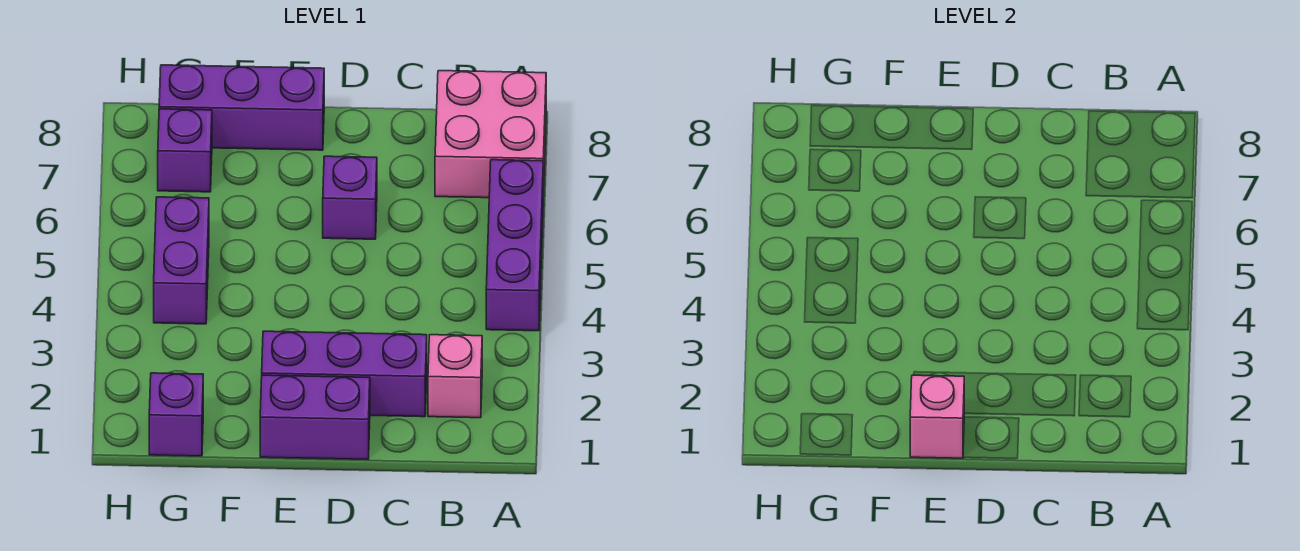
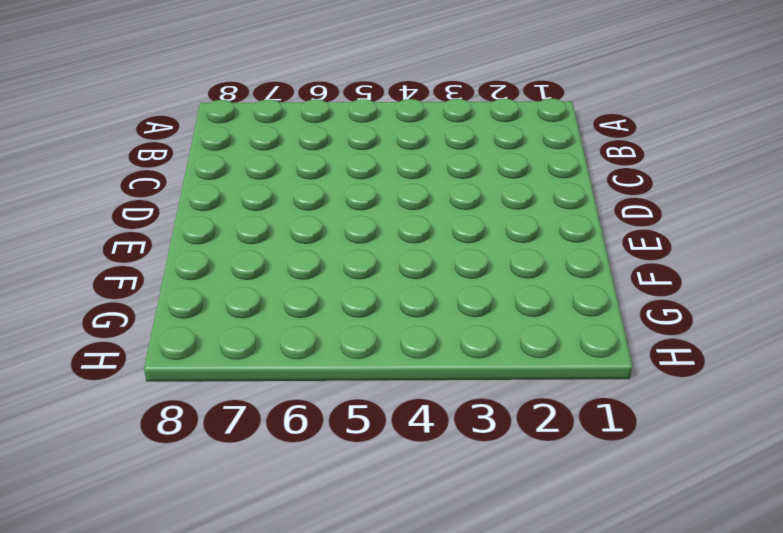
none -> purple brick A4:A6 level 1
none -> pink brick A7:B8 level 1

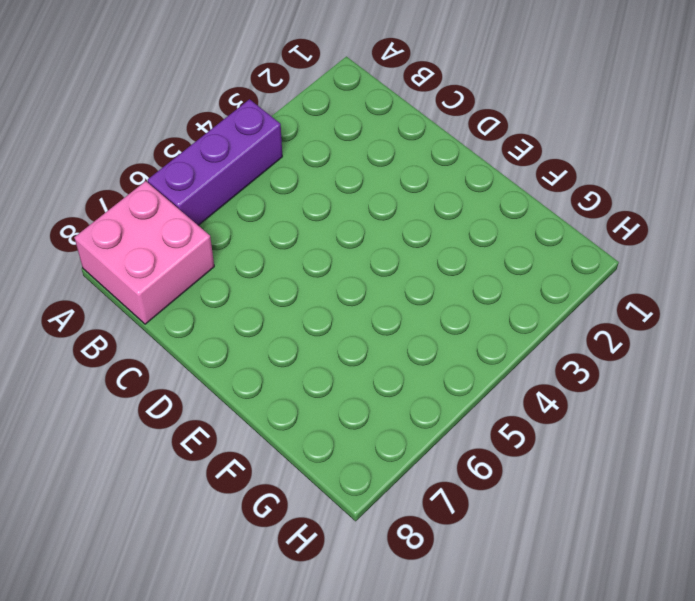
none -> pink brick B2 level 1
none -> purple brick C2:E2 level 1

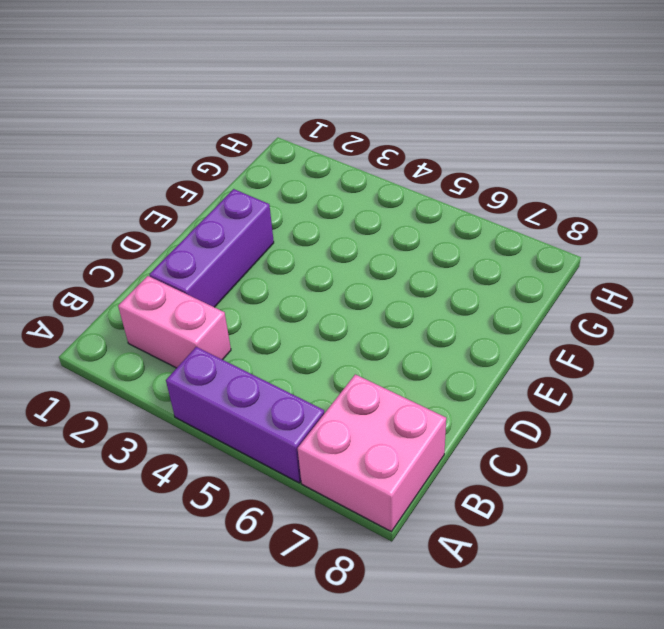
pink brick B2:B3 level 1 -> pink brick B2 level 1
none -> purple brick D1:E1 level 1
none -> purple brick D6 level 1

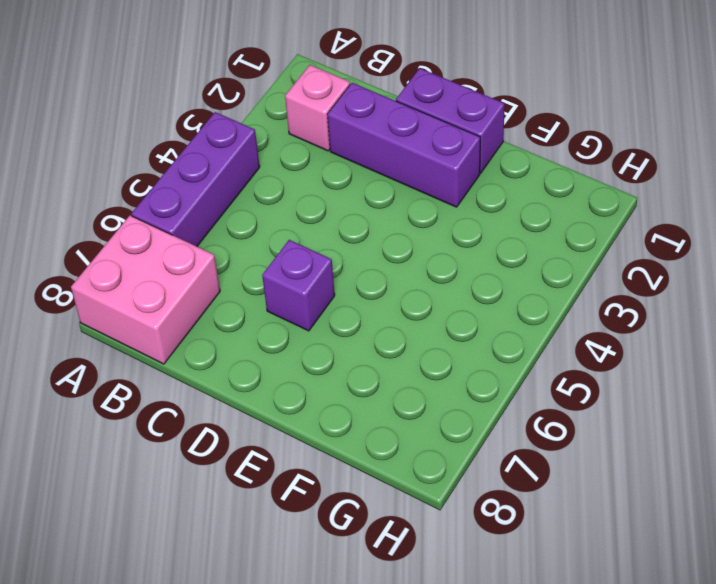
none -> purple brick E8:G8 level 1
none -> purple brick G1 level 1

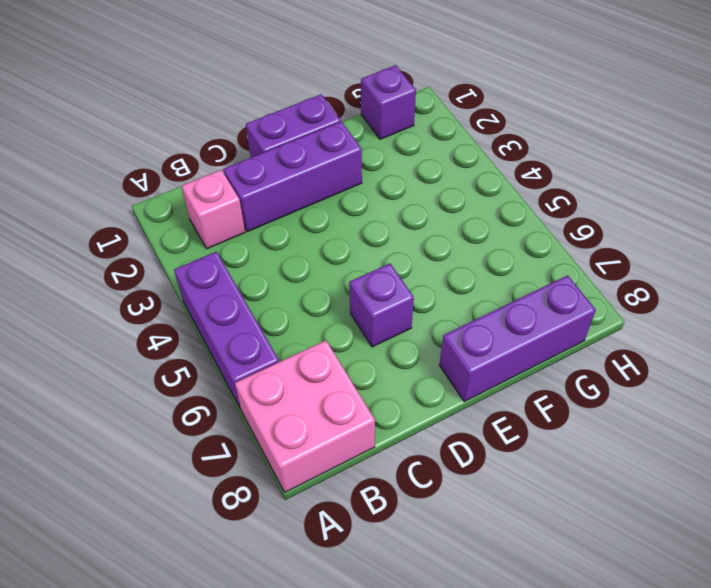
none -> purple brick G4:G5 level 1
none -> purple brick G7 level 1

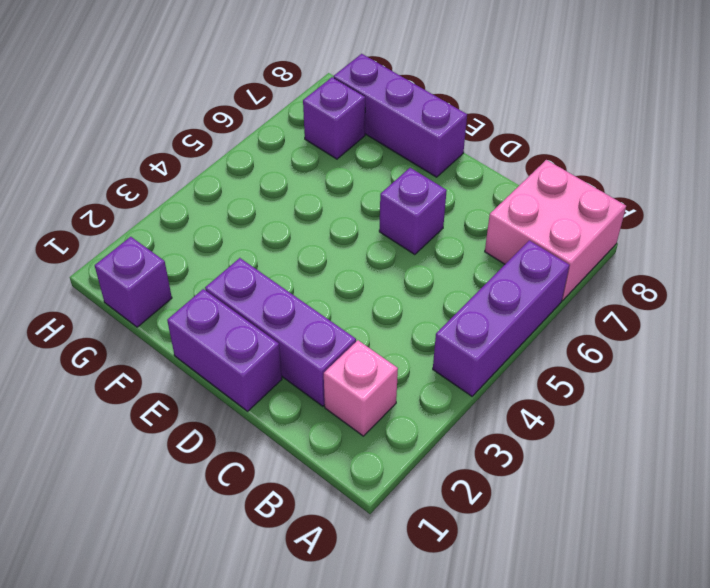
none -> purple brick G4:G5 level 1
none -> pink brick E1 level 2

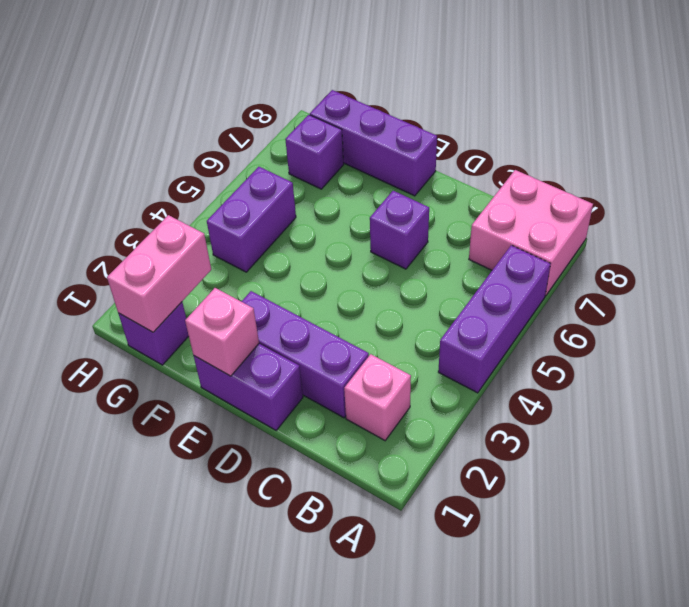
pink brick G1:G2 level 2 -> none

